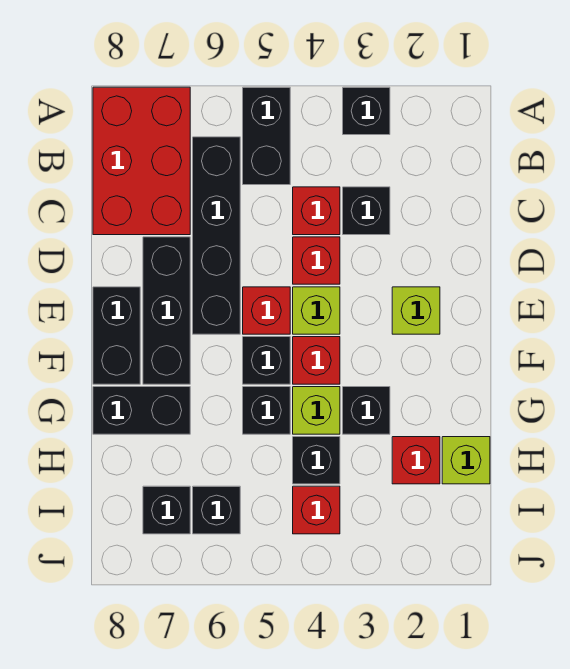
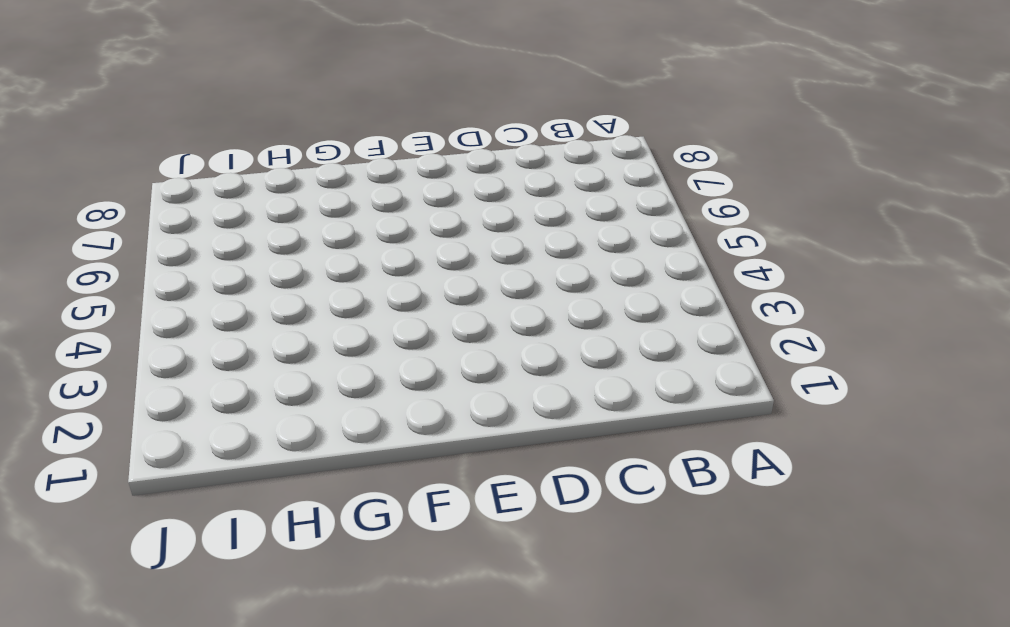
none -> black brick A3 level 1
none -> black brick A5:B5 level 1
none -> red brick A7:C8 level 1

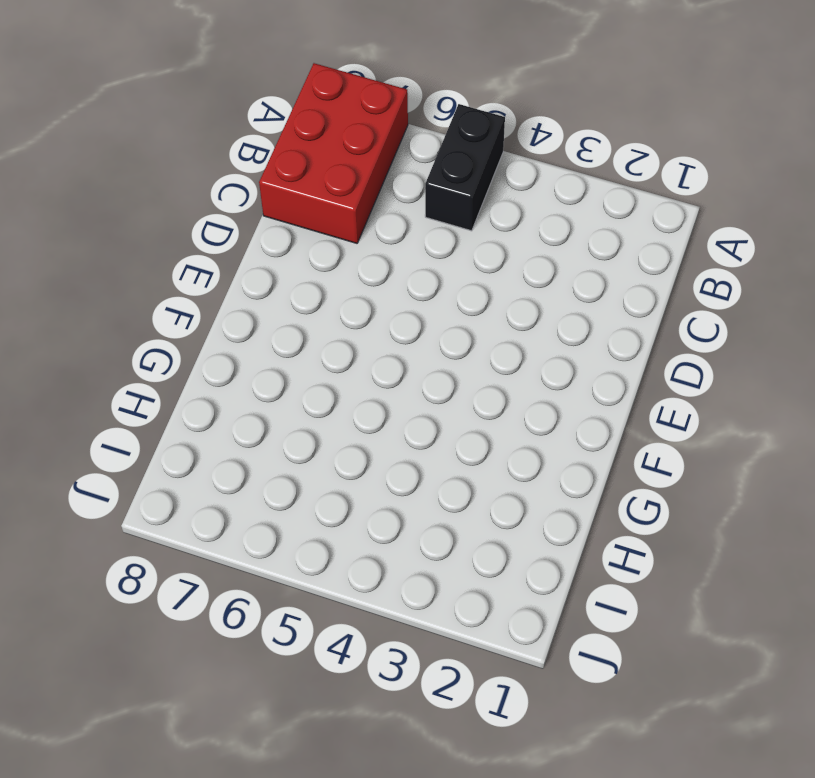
none -> black brick A3 level 1
none -> black brick B6:E6 level 1
none -> black brick C3 level 1

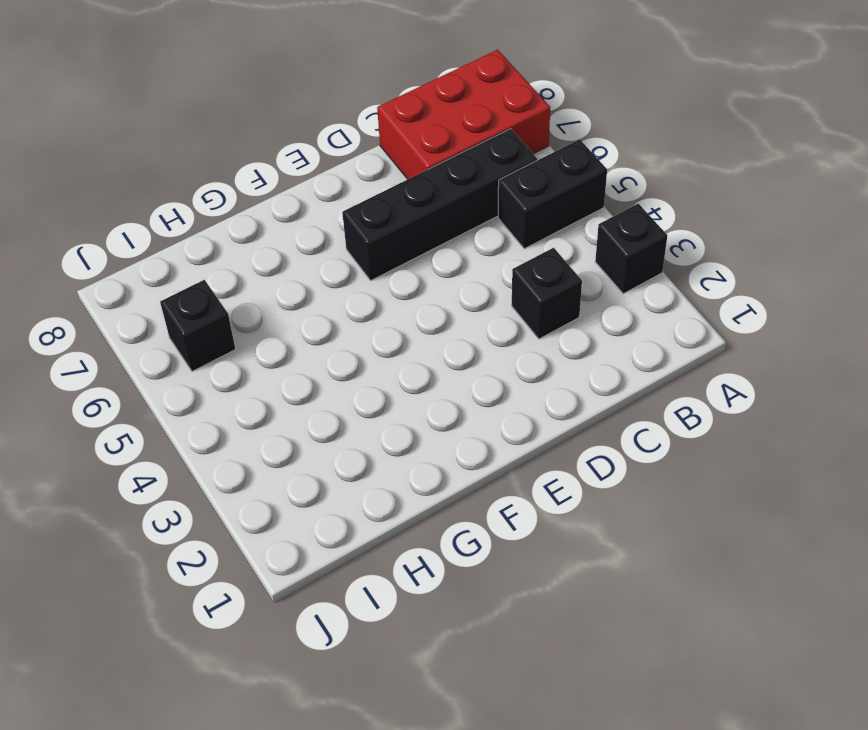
none -> red brick C4 level 1
none -> red brick D4 level 1
none -> black brick D7:F7 level 1

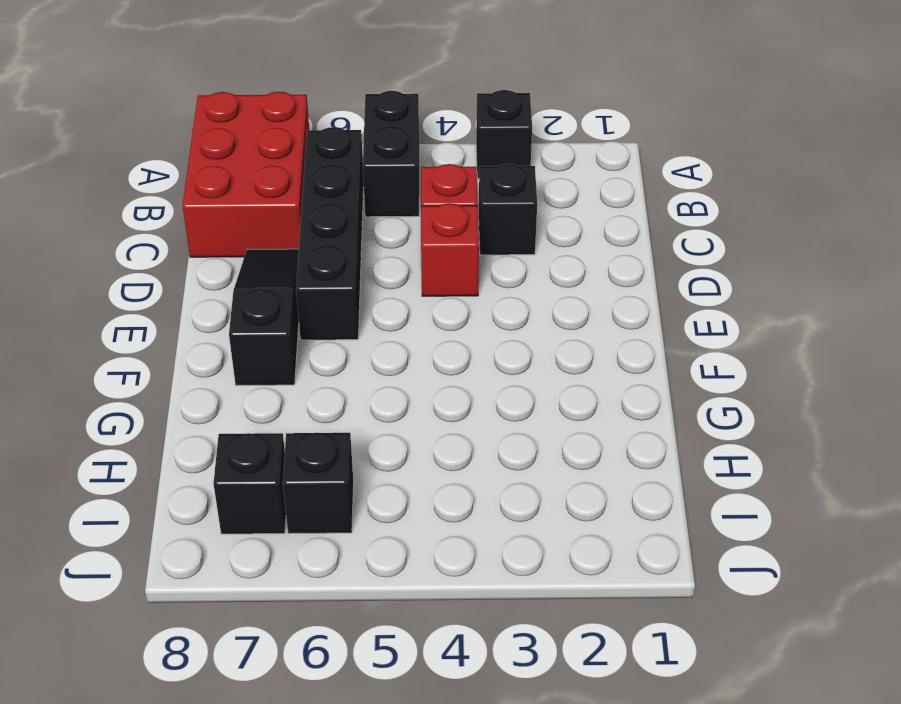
black slope D7:F7 level 1 top F -> black brick D7:F7 level 1
none -> lime brick E2 level 1
none -> lime brick E4 level 1
none -> red brick E5 level 1

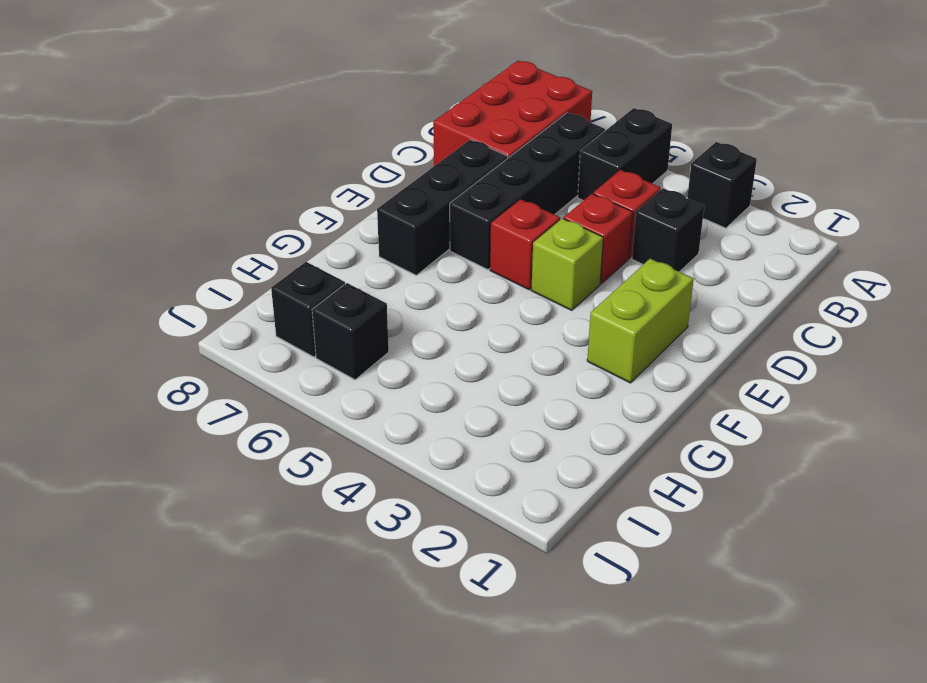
lime brick E2:F2 level 1 -> lime brick E2 level 1
none -> black brick E8:F8 level 1
none -> red brick F4 level 1
none -> black brick F5 level 1

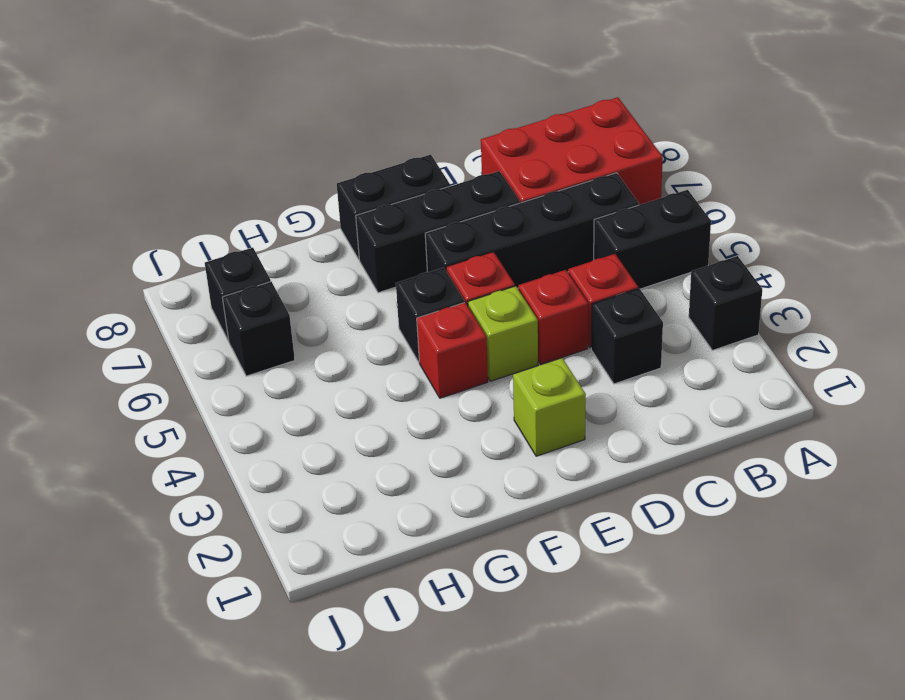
none -> black brick G3 level 1
none -> lime brick G4 level 1
none -> black brick G5 level 1

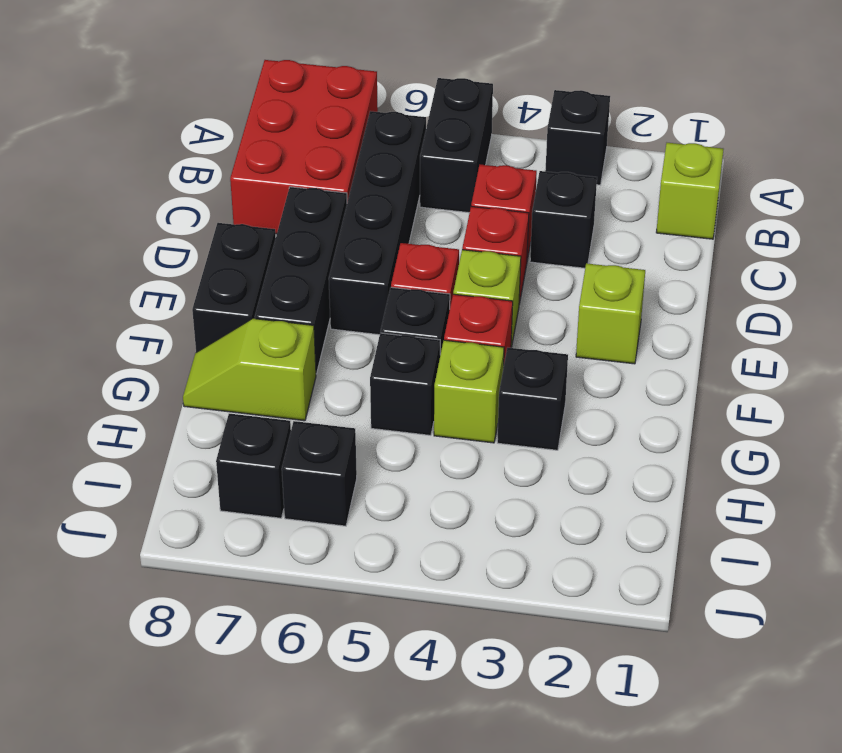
lime brick B1 level 1 -> lime brick H1 level 1
lime slope G7:G8 level 1 top 7 -> black brick G7:G8 level 1
none -> red brick H2 level 1
none -> black brick H4 level 1
none -> red brick I4 level 1

